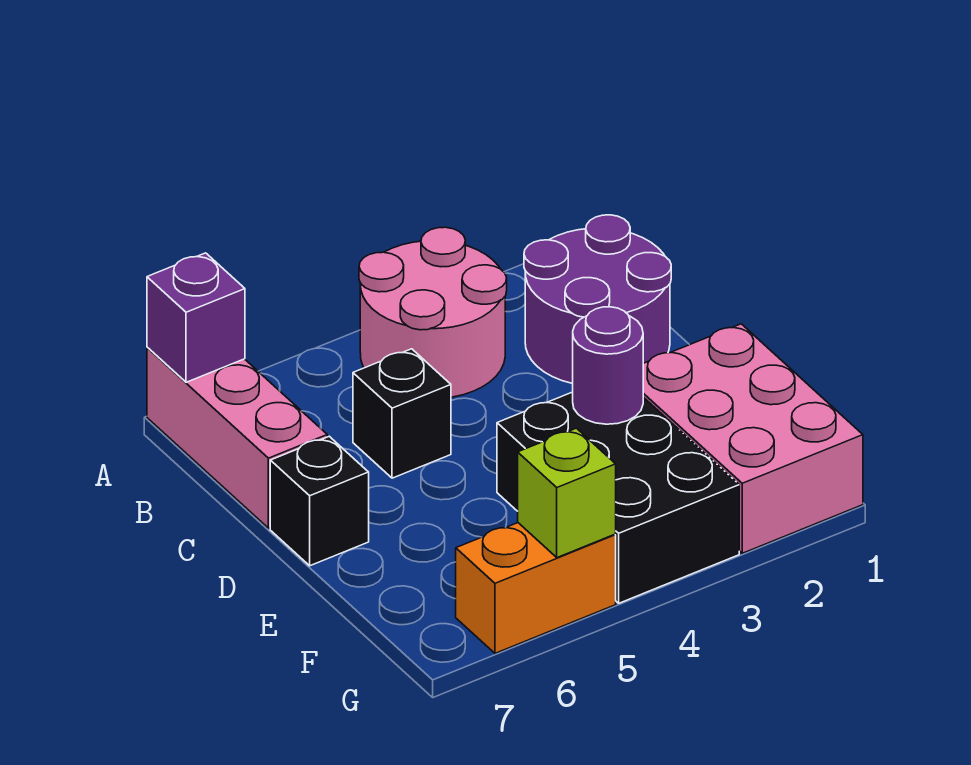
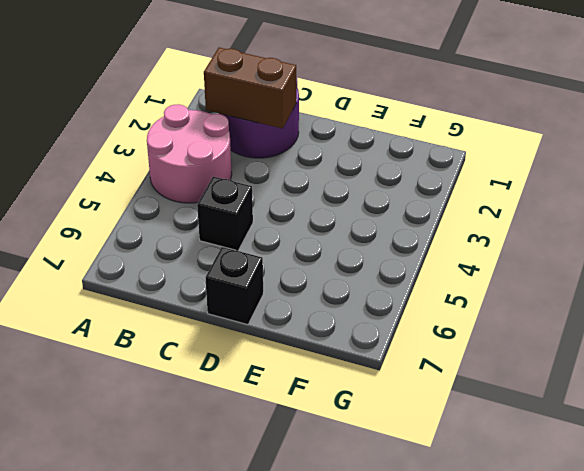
brown brick B2:C2 level 2 -> none
none -> pink brick A7:C7 level 1
none -> pink brick E1:G2 level 1

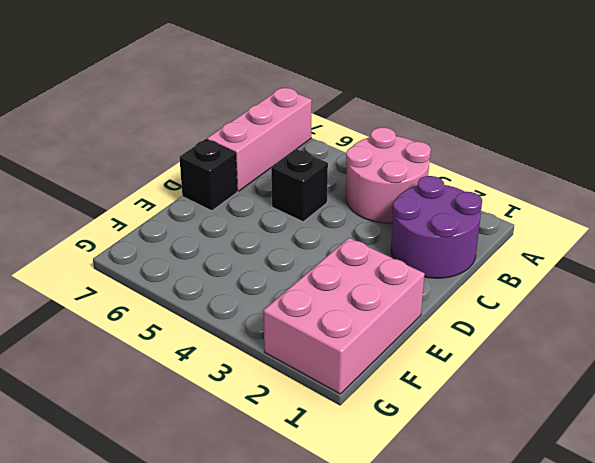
none -> black brick E3:G4 level 1
none -> orange brick G5:G6 level 1

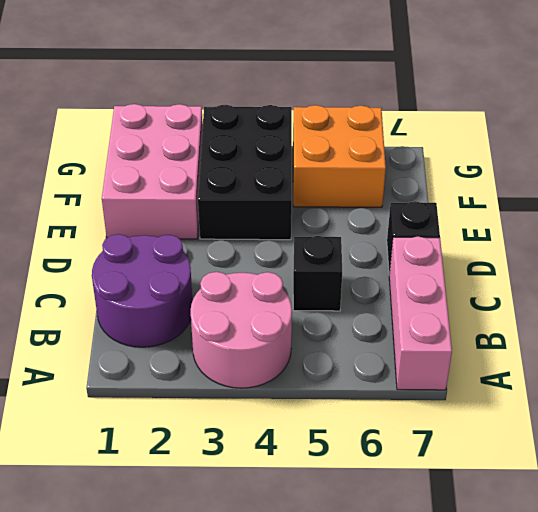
orange brick F5:G6 level 1 -> orange brick G5:G6 level 1
none -> purple brick A7 level 2
none -> purple round brick E3 level 2

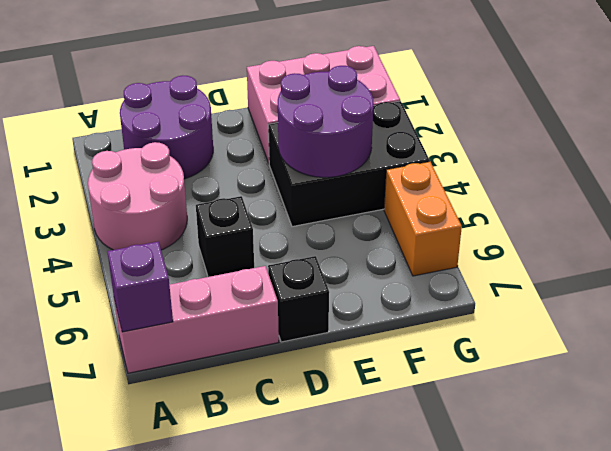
purple round brick E3:F4 level 2 -> purple round brick E3 level 2
none -> lime brick G5 level 2

